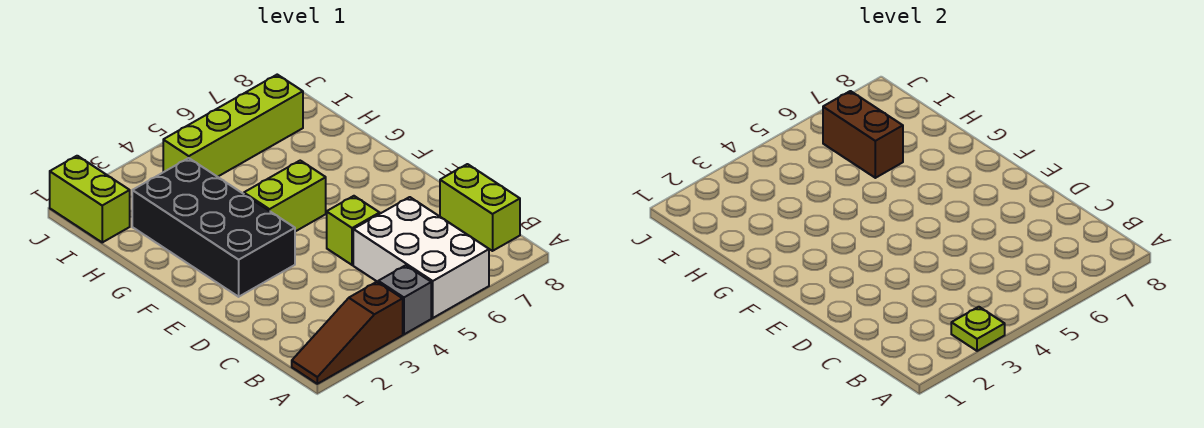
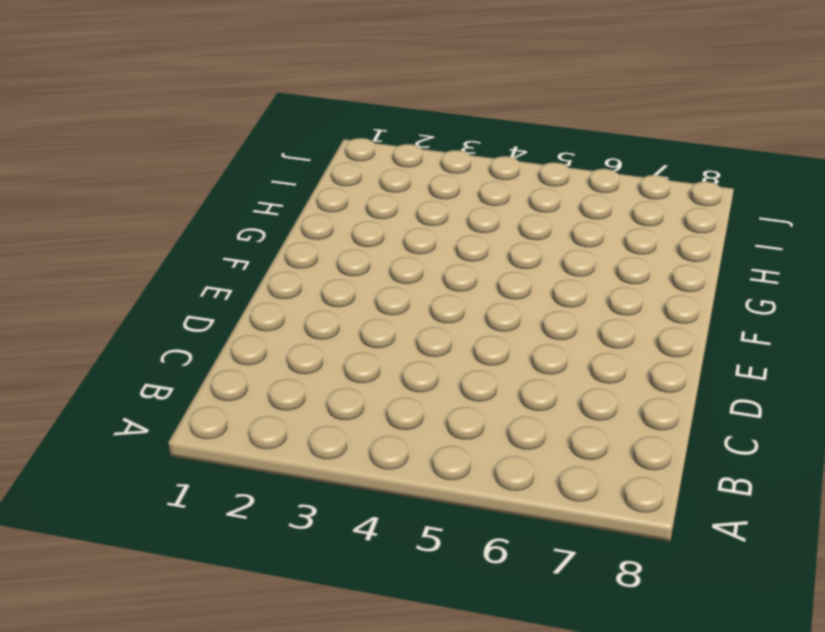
none -> brown slope A1:A3 level 1 top 3
none -> grey brick A4 level 1

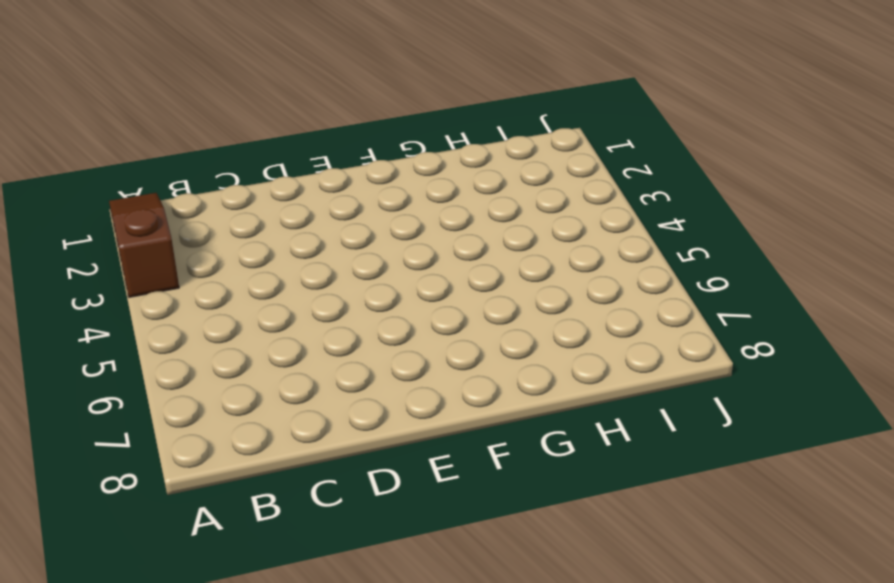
none -> grey brick A4 level 1
none -> white brick A5:C6 level 1

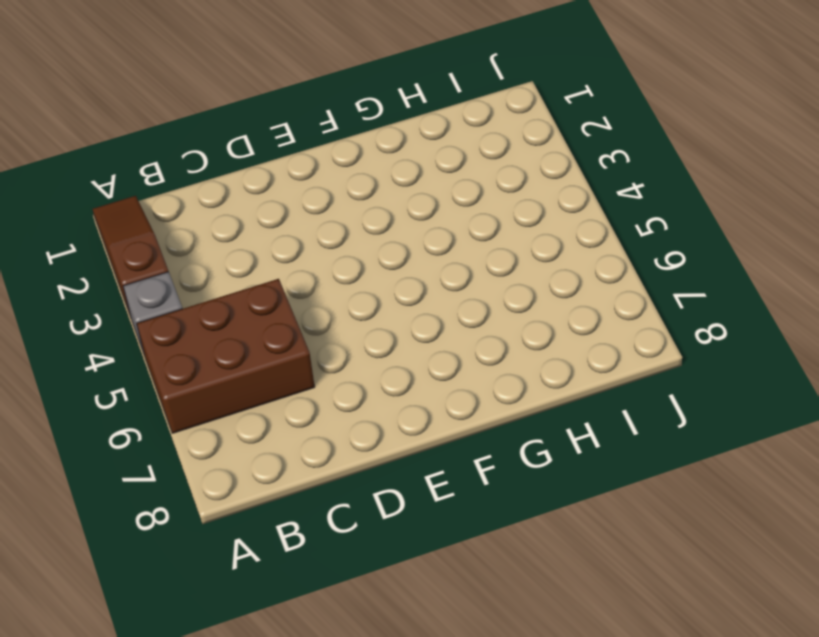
brown brick A5:C6 level 1 -> white brick A5:C6 level 1
none -> lime brick B8:C8 level 1
none -> lime brick D5 level 1

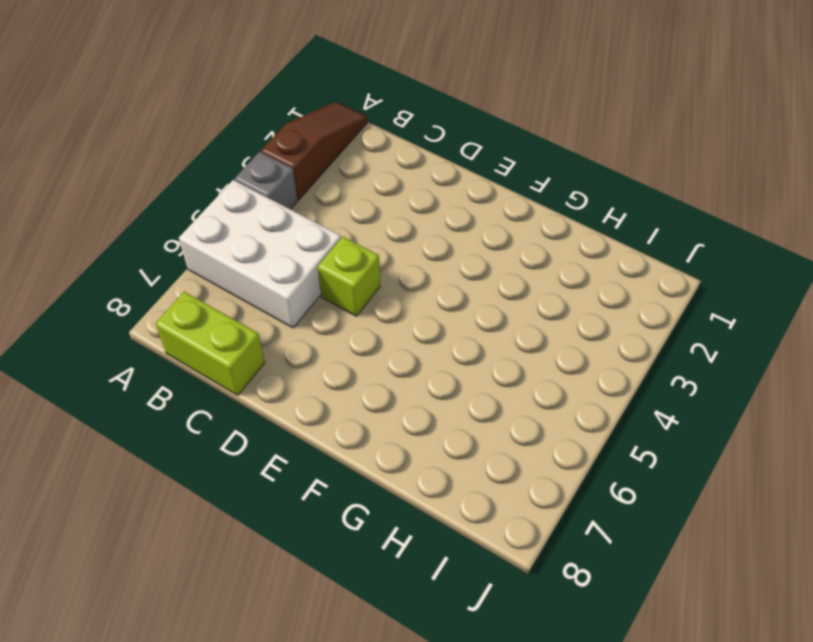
none -> black brick E2:H3 level 1
none -> lime brick F4:F5 level 1

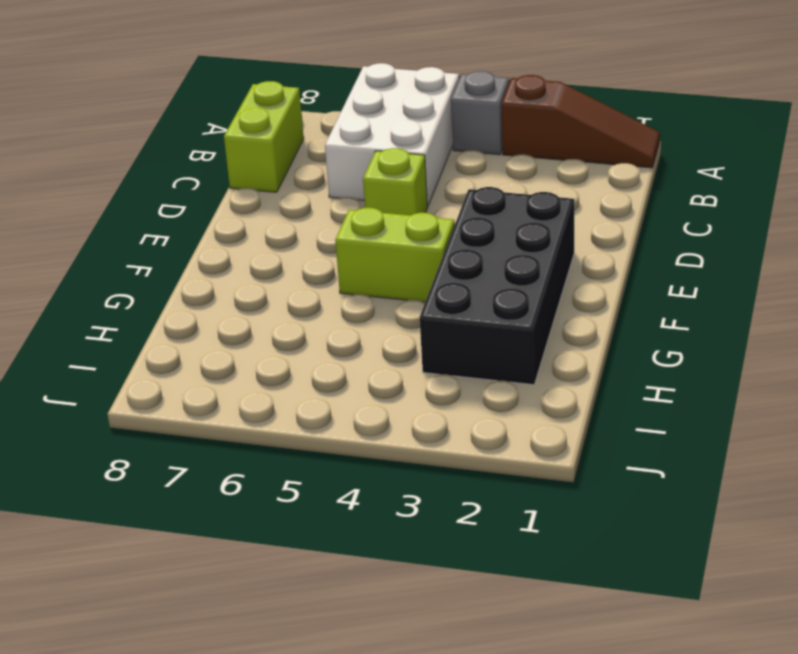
none -> lime brick I1:J1 level 1
none -> lime brick I4:I7 level 1

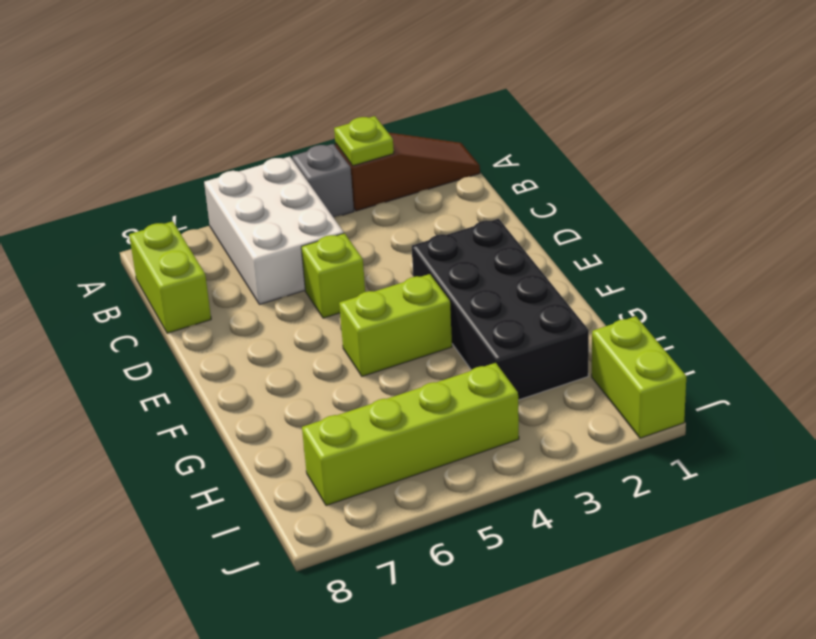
none -> brown brick H6:I6 level 2

